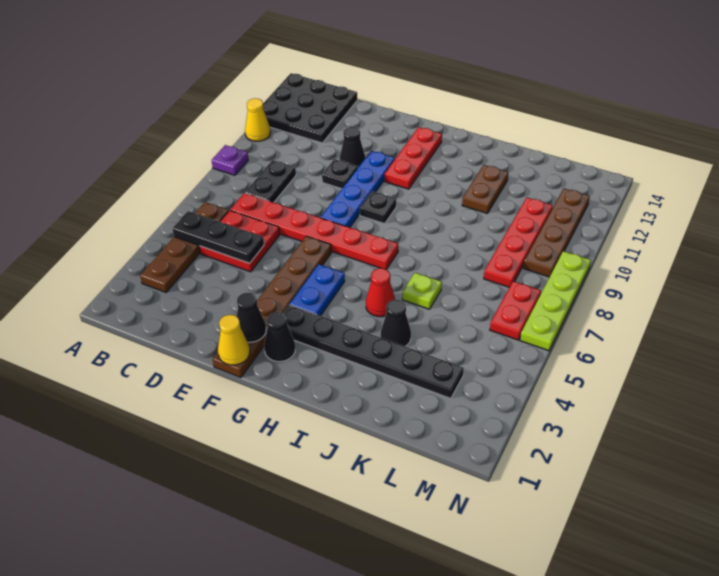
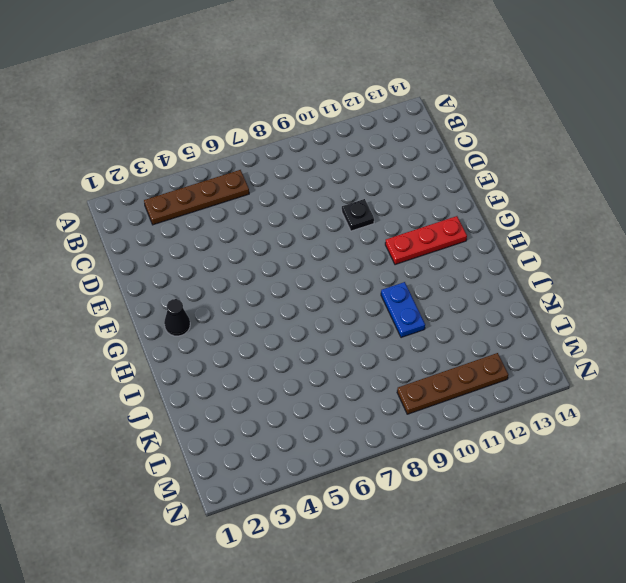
blue plate I10:J10 level 1 -> blue plate G4:G5 level 1
none -> purple plate A9 level 1
none -> yellow cone A11 level 1
none -> black plate A12:C14 level 1

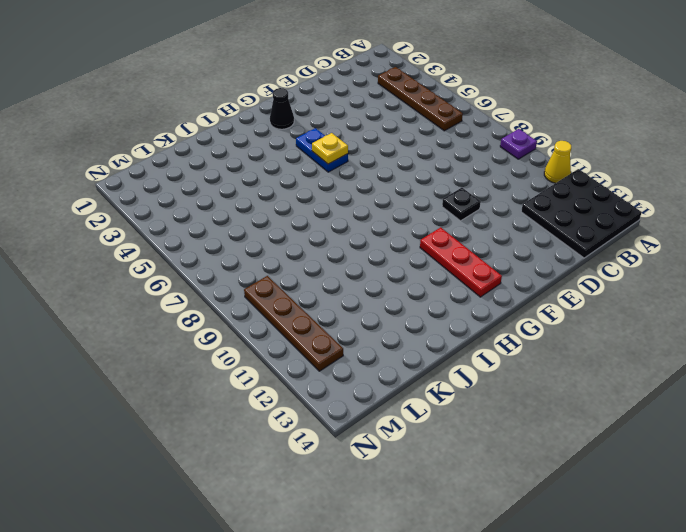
yellow plate G5 level 2 -> none
none -> red plate C5:D6 level 1
none -> red plate C7:H7 level 1
none -> black plate C8:C9 level 1

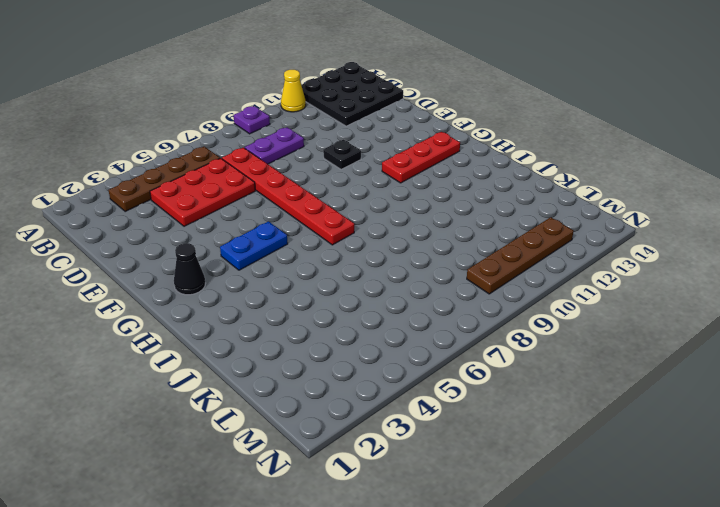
red plate C4:D6 level 1 -> red plate C5:D6 level 1
purple plate C8:C9 level 1 -> black plate C8:C9 level 1
none -> black cone E11 level 1
none -> brown plate F1:F6 level 1
none -> blue plate F8:F11 level 1

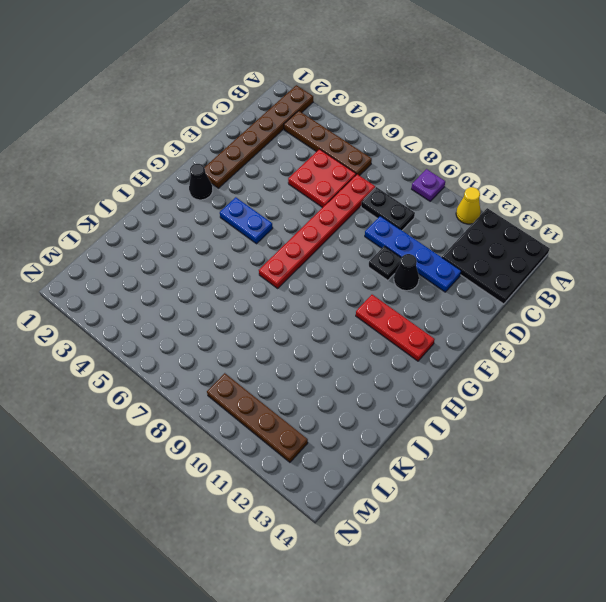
brown plate A2:F2 level 1 -> brown plate F1:F6 level 1
blue plate D9:D12 level 1 -> blue plate F8:F11 level 1
none -> black plate G3:L3 level 1
none -> black plate G9 level 1
none -> red cone I5 level 1

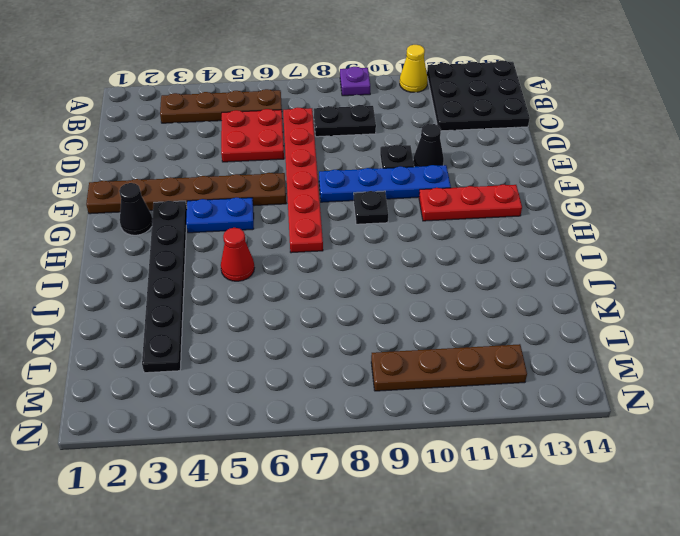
none -> black cone J4 level 1
none -> lime plate J6 level 1
none -> brown plate J11:J12 level 1

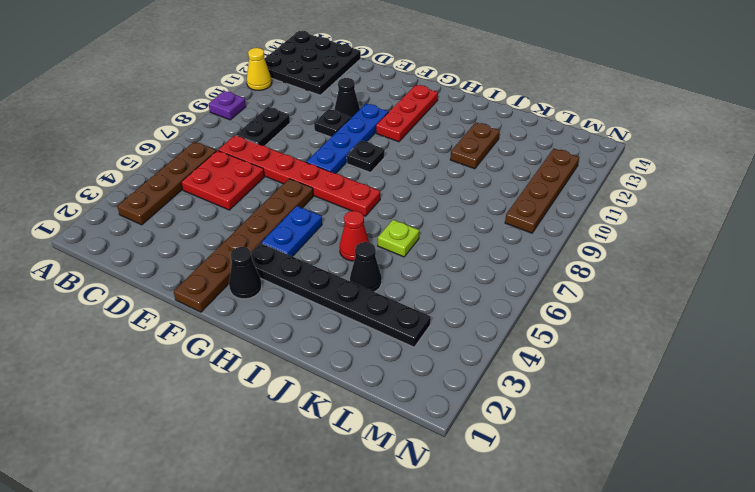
none -> red plate L8:L11 level 1
none -> red plate M6:M7 level 1
none -> lime plate N6:N9 level 1

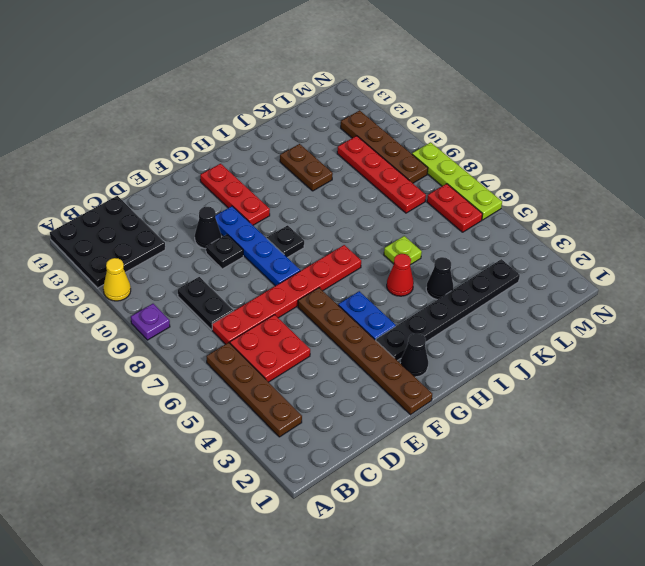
none -> black plate B5:D5 level 2
none -> yellow cone F1 level 2
none -> black cone F2 level 2

